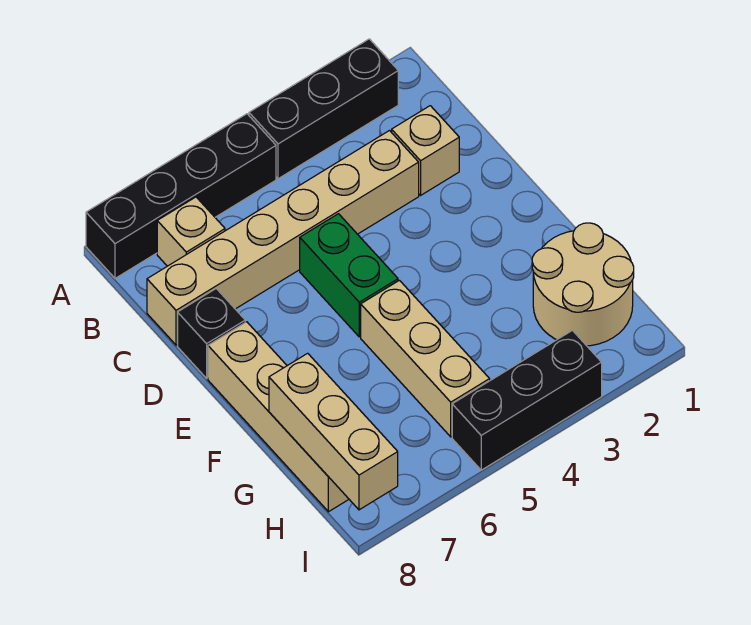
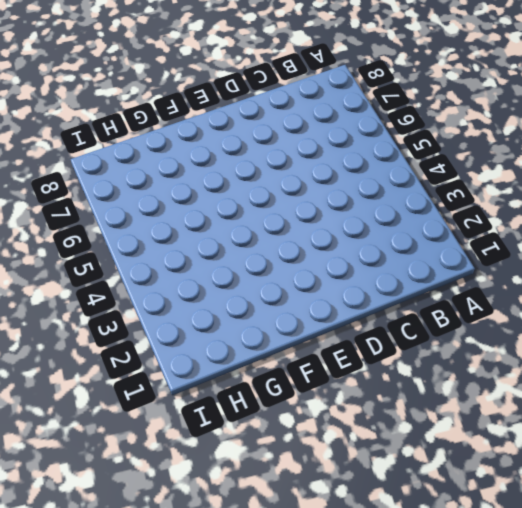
none -> black brick A2:A4 level 1
none -> black brick A5:A8 level 1
none -> tan brick B7 level 1

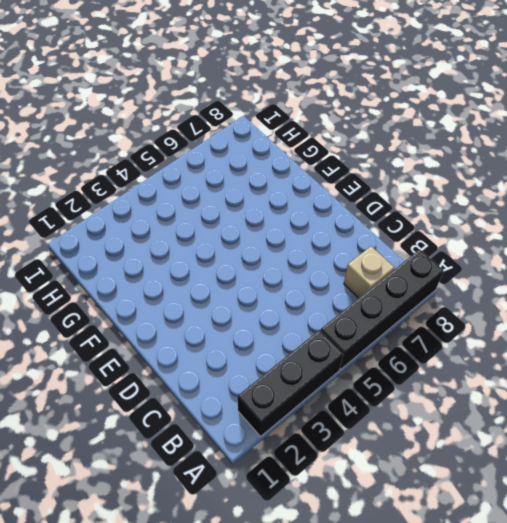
none -> tan brick C2 level 1
none -> tan brick C3:C8 level 1
none -> green brick D5:E5 level 1

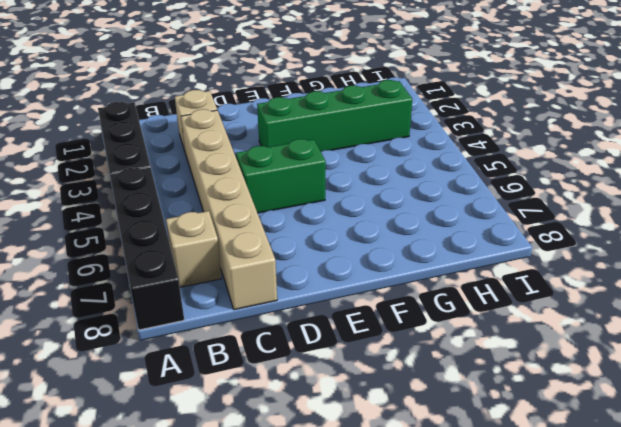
green brick E3:H3 level 1 -> none
none -> black brick D8 level 1
none -> tan brick E8:H8 level 1
none -> tan brick F5:H5 level 1

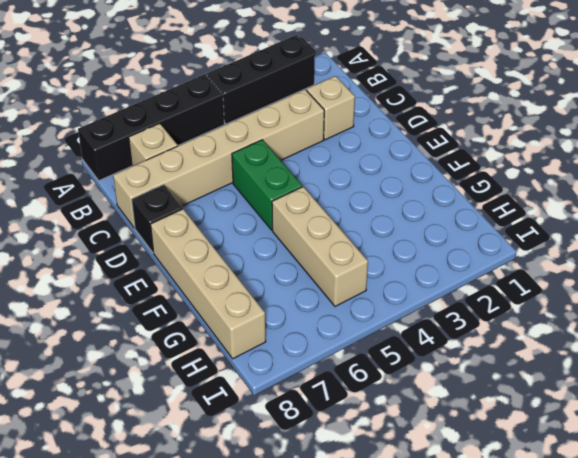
none -> tan round brick G1:H2 level 1
none -> black brick I3:I5 level 1
none -> tan brick G8:I8 level 2

